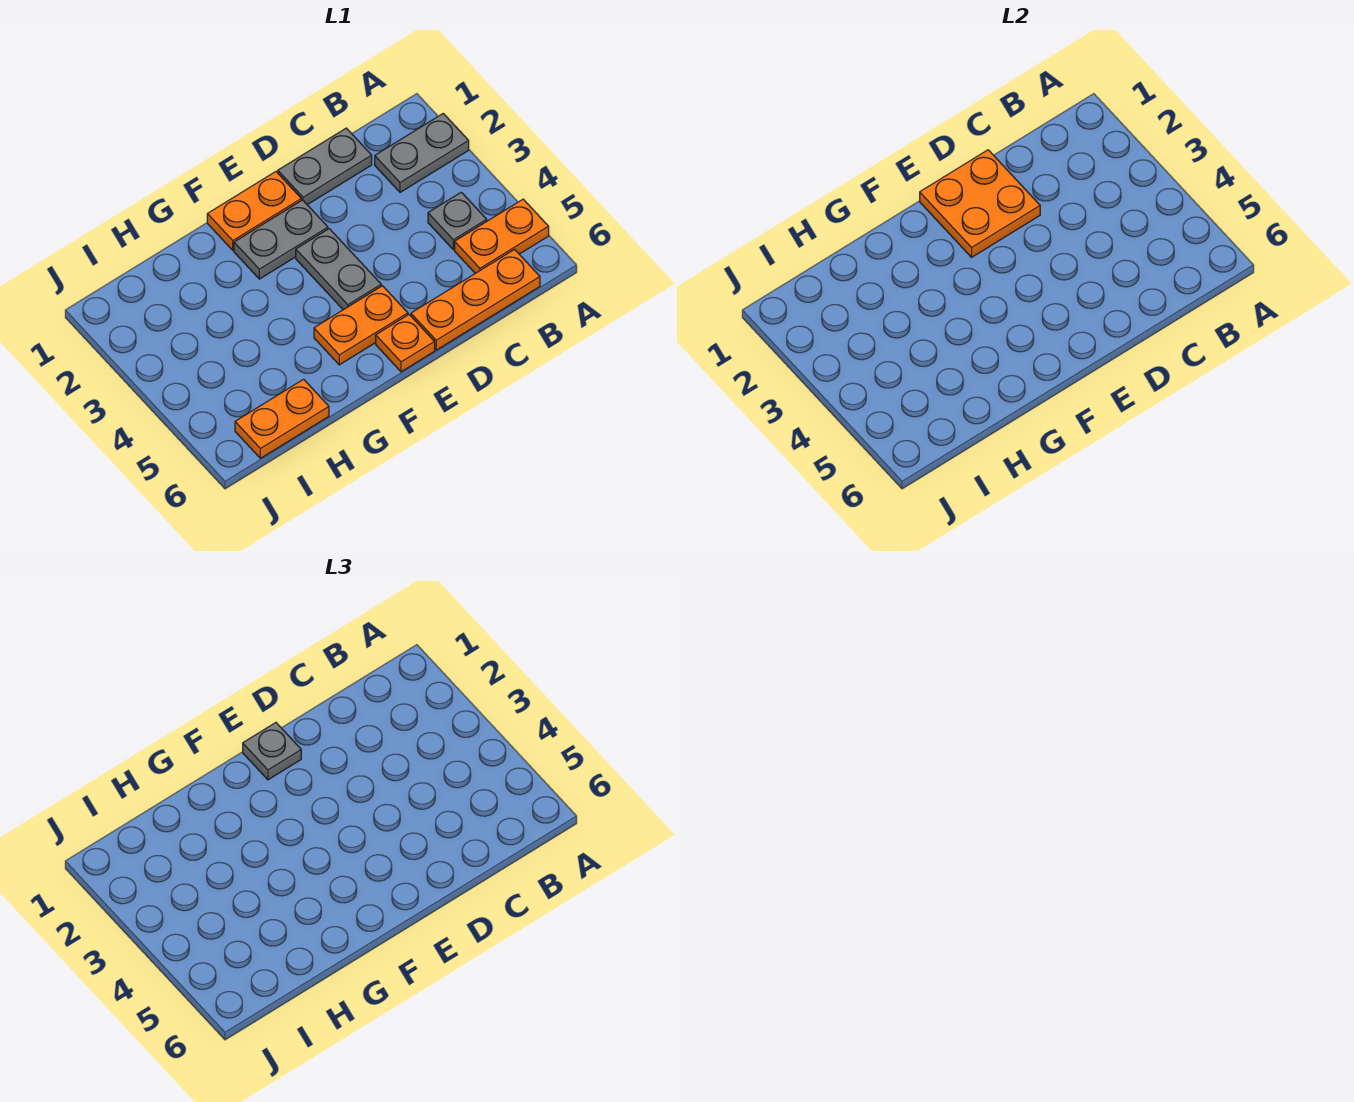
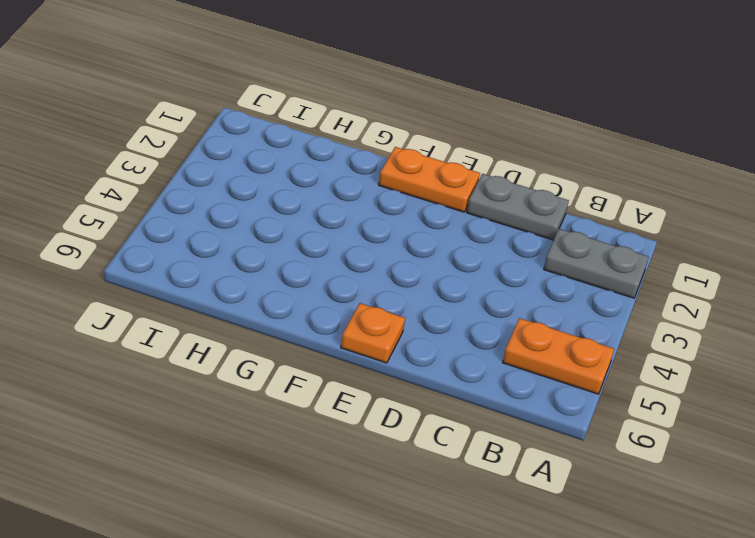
none -> grey plate B4 level 1
none -> orange plate B6:D6 level 1
none -> grey plate E2:F2 level 1

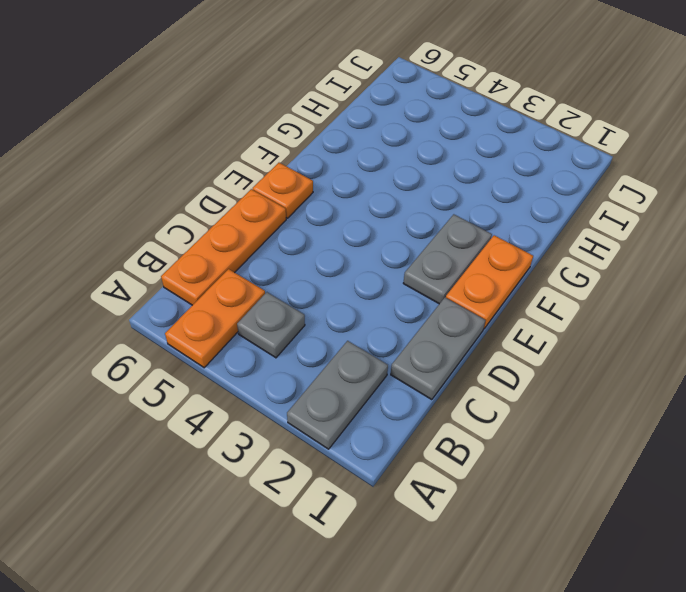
none -> grey plate E3:E4 level 1
none -> orange plate E5:F5 level 1
none -> orange plate H6:I6 level 1

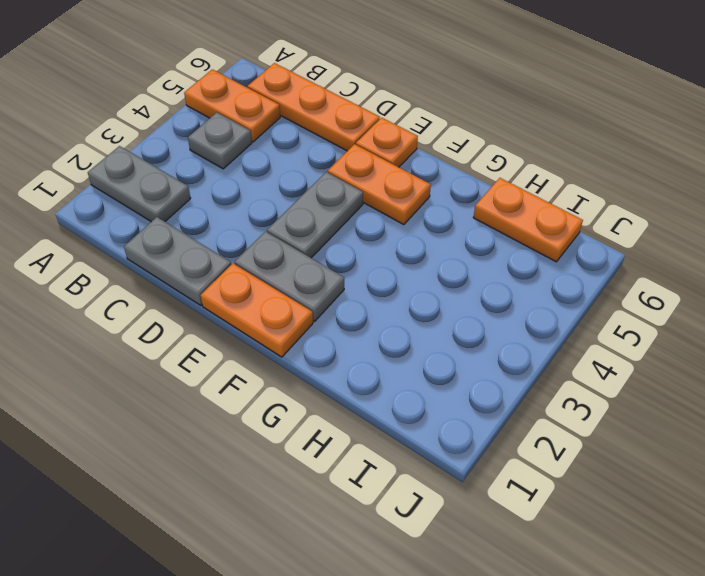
none -> orange plate D1:E2 level 2
none -> grey plate E1 level 3

